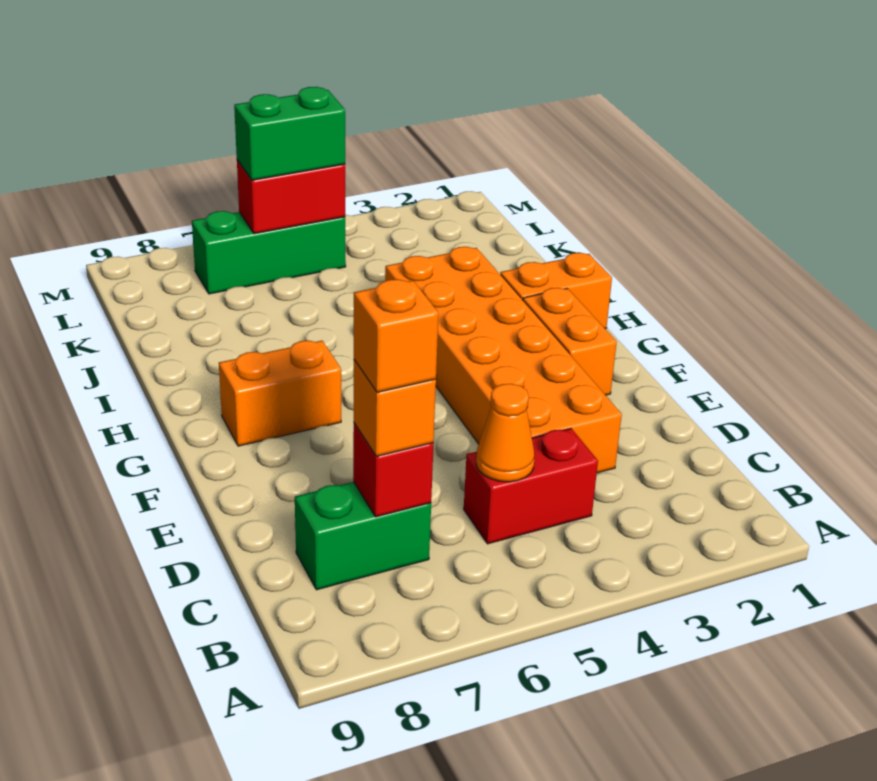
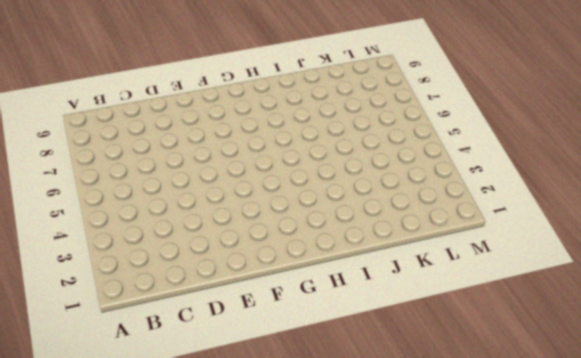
none -> red brick C4:C5 level 1
none -> green brick C7:C8 level 1
none -> orange brick D3:I4 level 1

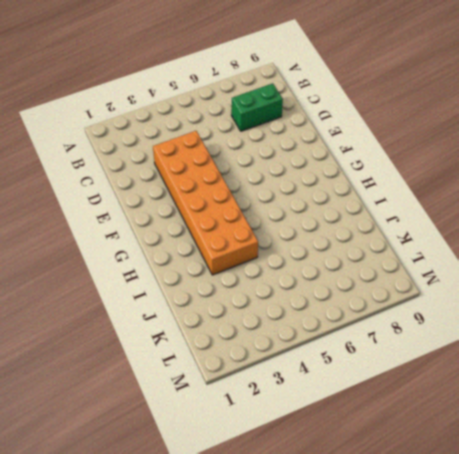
none -> red brick C4:C5 level 1
none -> orange brick F2:G2 level 1
none -> orange brick G7:G8 level 1

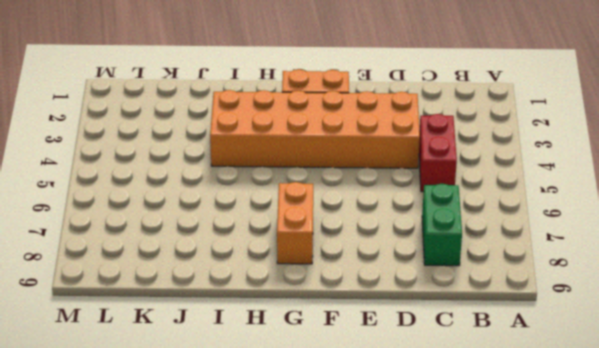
none -> orange brick H1:H2 level 1
none -> green brick L5:L7 level 1
none -> orange cone C5 level 2

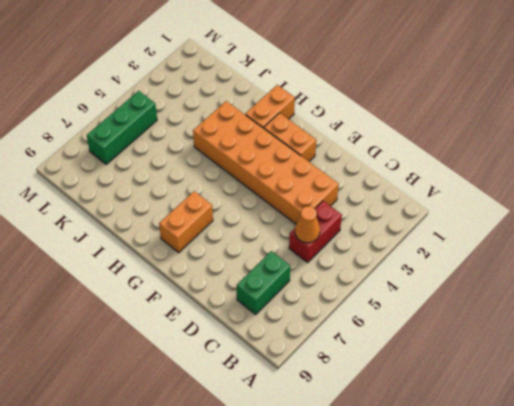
none -> red brick C7 level 2
none -> red brick L5:L6 level 2
none -> orange brick C7 level 3

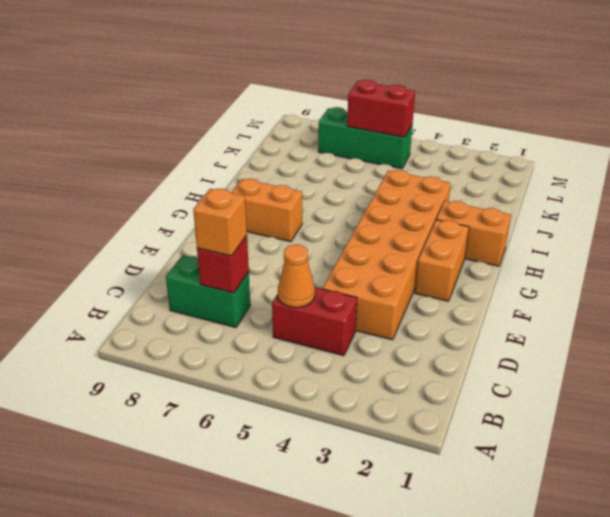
none -> green brick L5:L6 level 3
none -> orange brick C7 level 4

